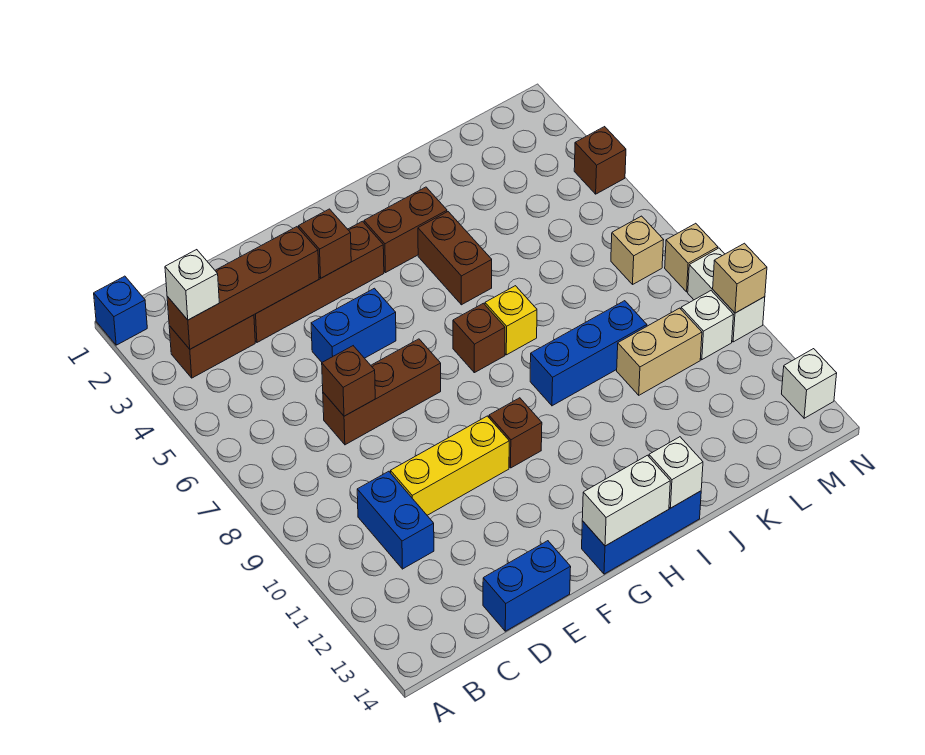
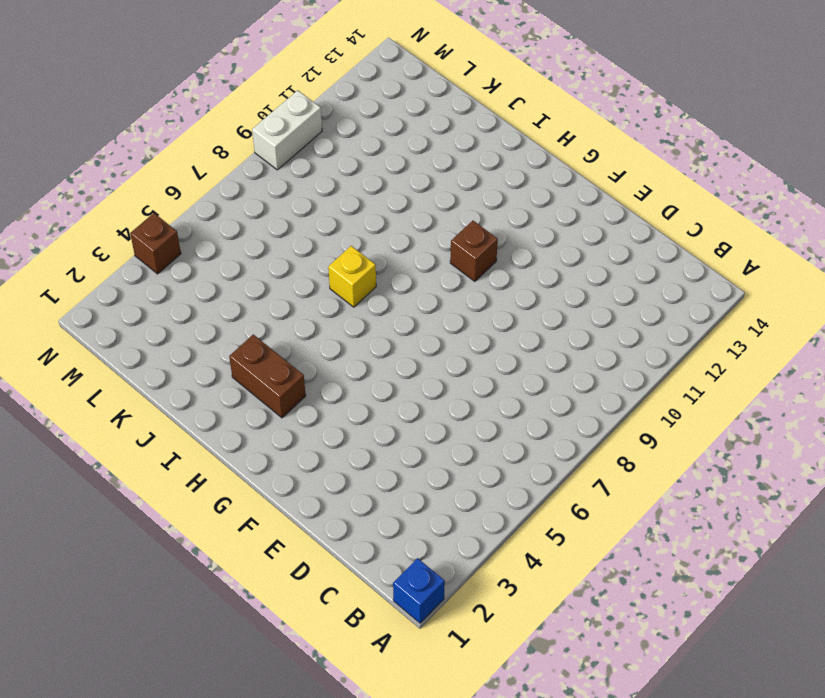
none -> brown brick B3:C3 level 1
none -> blue brick C10:C11 level 1
none -> brown brick D3:G3 level 1

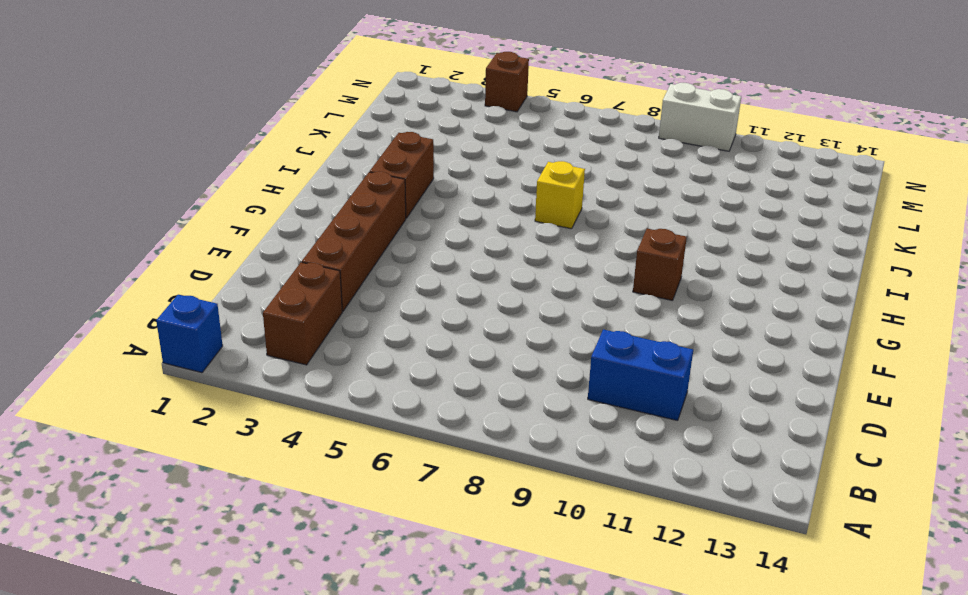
none -> brown brick D7:F7 level 1
none -> yellow brick D10:F10 level 1
none -> blue brick D14:E14 level 1

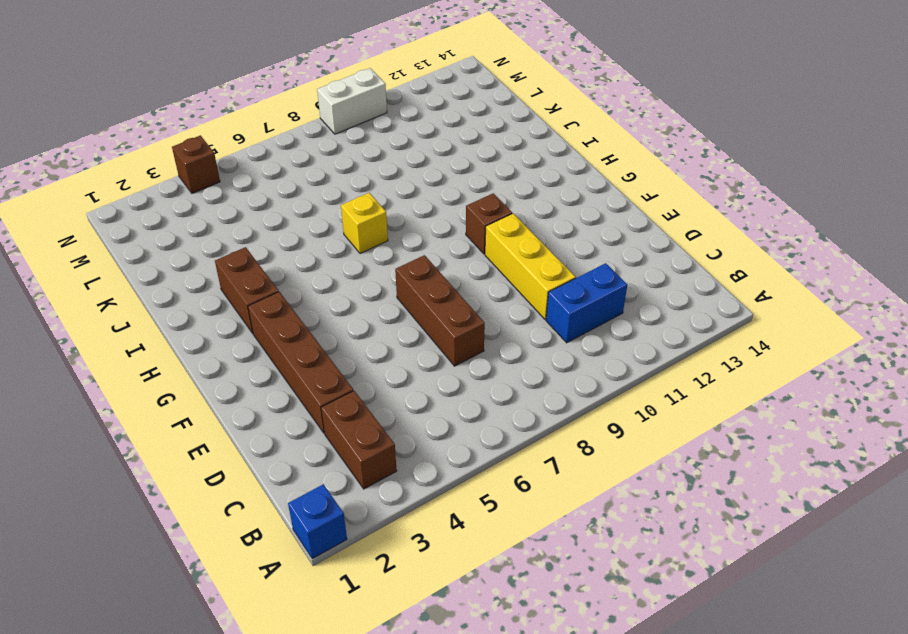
none -> blue brick D14:E14 level 1
none -> blue brick E5:F5 level 1
none -> blue brick G14:I14 level 1

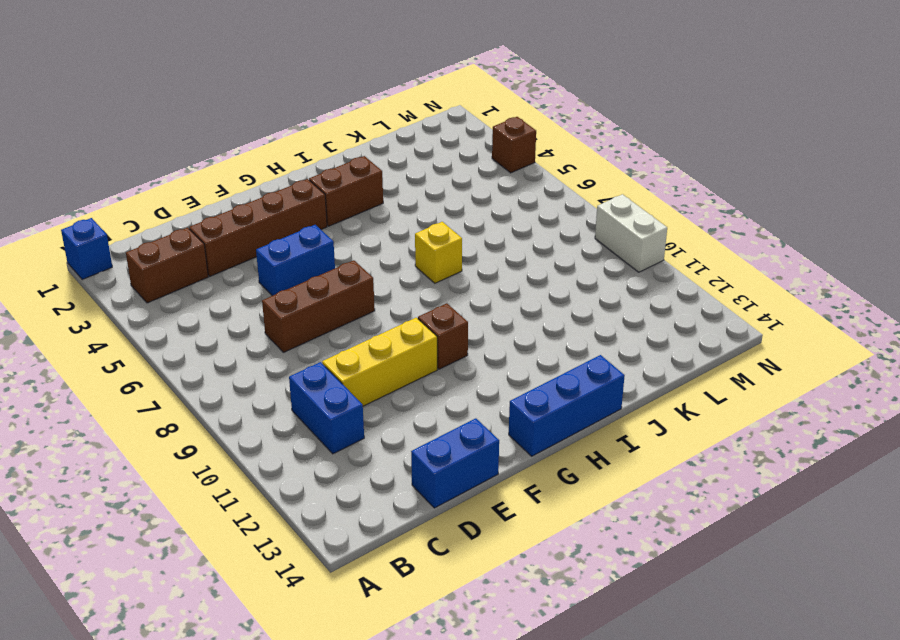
none -> brown brick H7 level 1
none -> brown brick I4:I5 level 1
none -> blue brick I9:K9 level 1

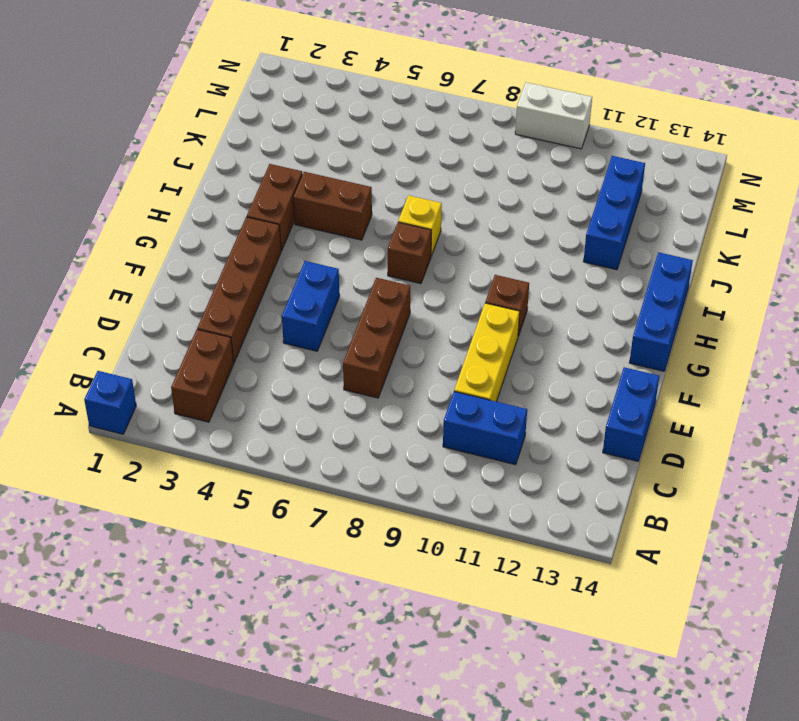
blue brick J12:L12 level 1 -> blue brick I9:K9 level 1
none -> tan brick K10:L10 level 1
none -> tan brick M7 level 1
none -> white brick M10 level 1

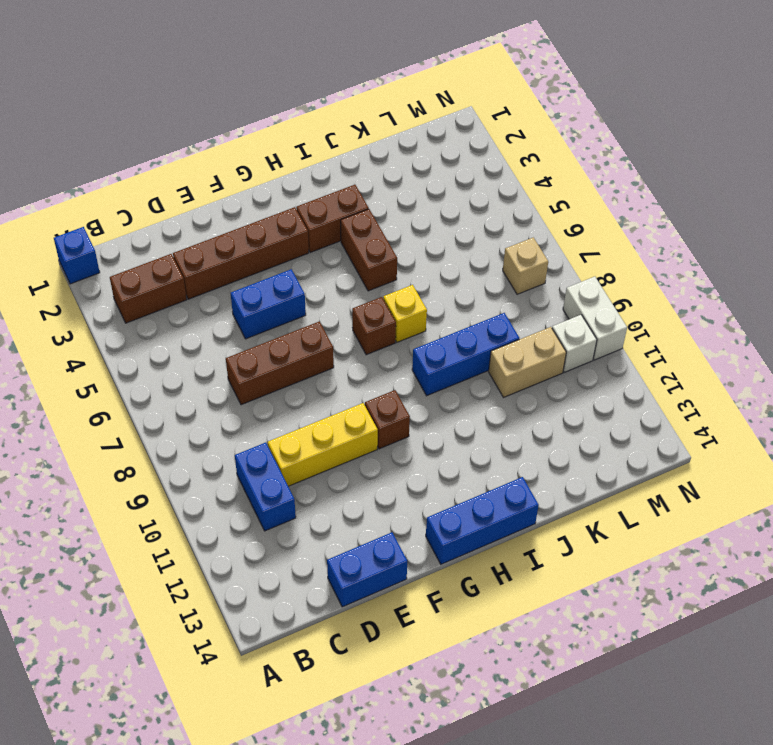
none -> brown brick N4 level 1
none -> tan brick N8 level 1
none -> white brick N13 level 1

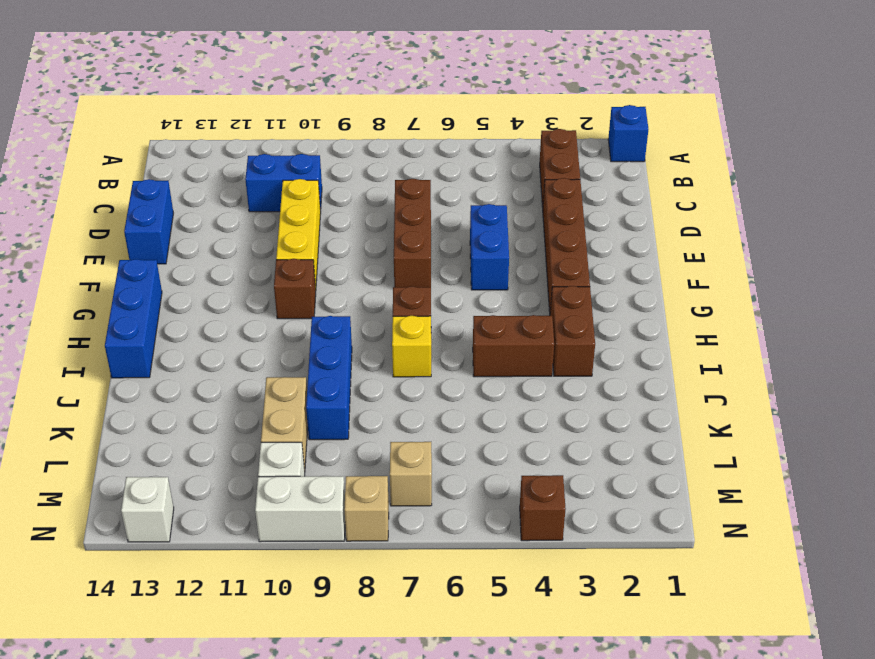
none -> brown brick B3:E3 level 2
none -> brown brick D7 level 2
none -> brown brick F3 level 2

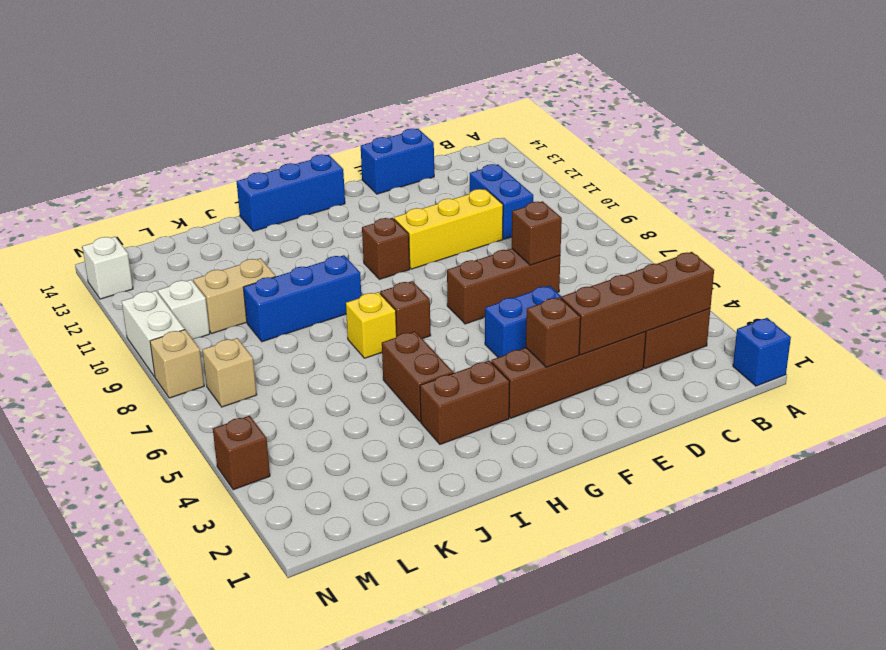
none -> white brick G14:H14 level 2
none -> white brick I14 level 2
none -> tan brick N10 level 2

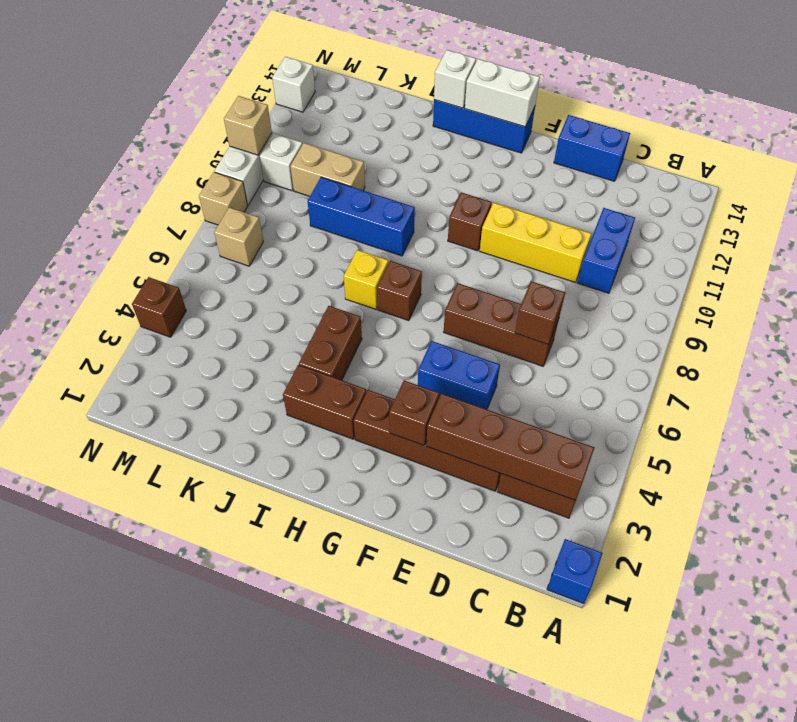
none -> white brick B3 level 3

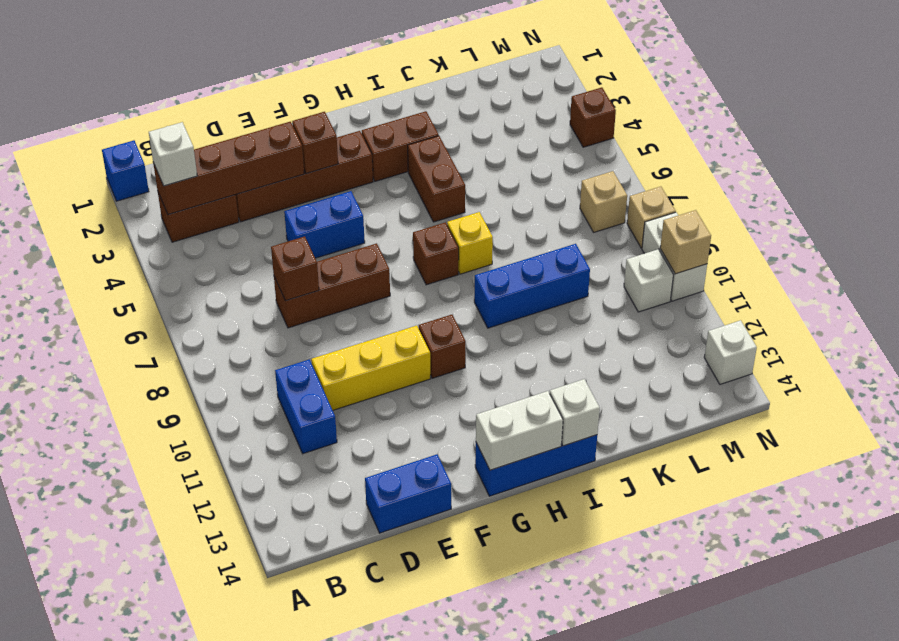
none -> tan brick K10:L10 level 1

